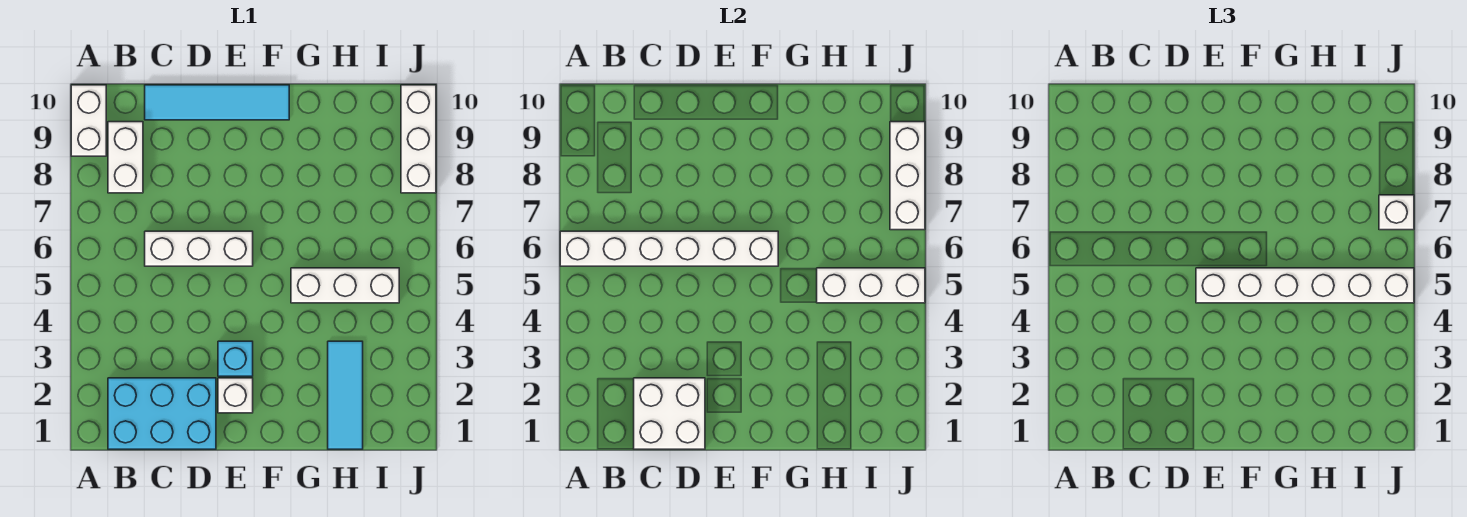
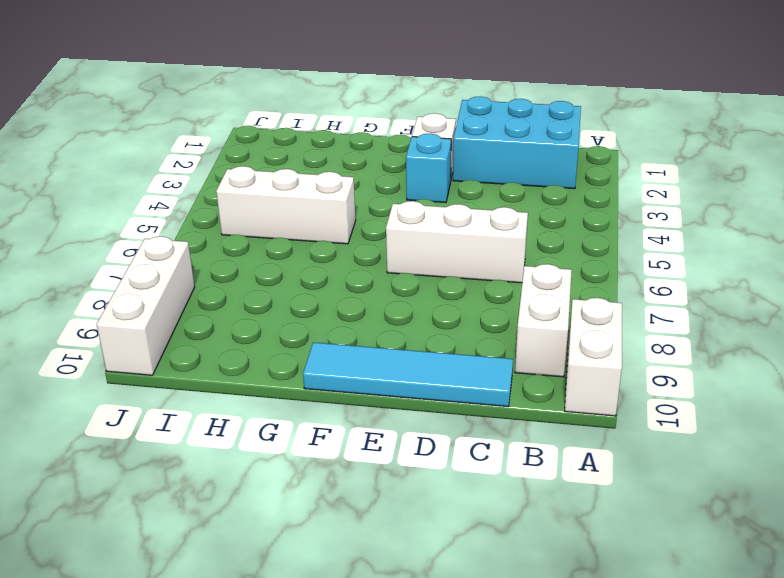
none -> cyan tile H1:H3 level 1
none -> white brick A6:F6 level 2
none -> white brick C1:D2 level 2

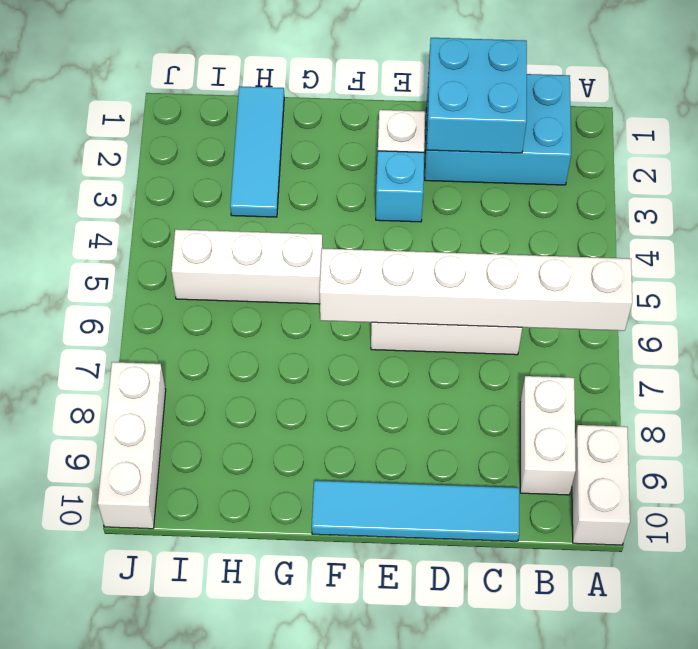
cyan brick C1:D2 level 2 -> white brick C1:D2 level 2
none -> white brick H5:J5 level 2
none -> white brick J7:J9 level 2
none -> white brick E5:J5 level 3

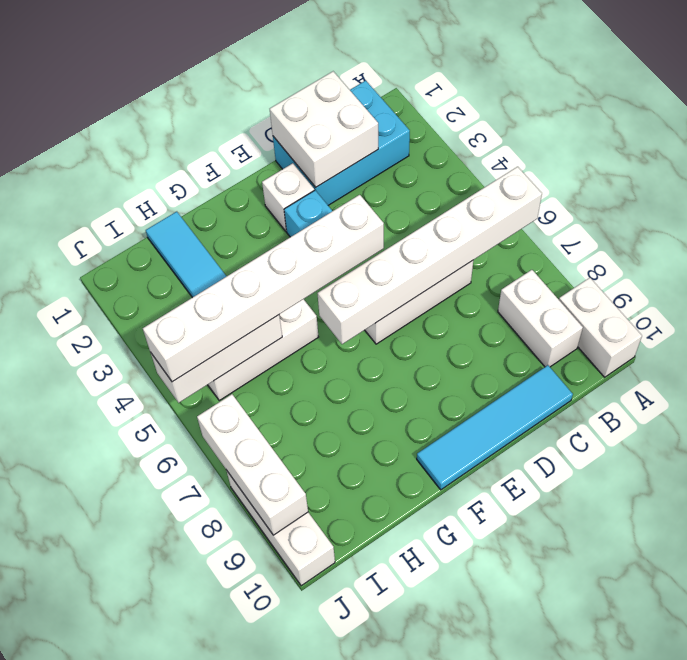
none -> white brick J7 level 3

